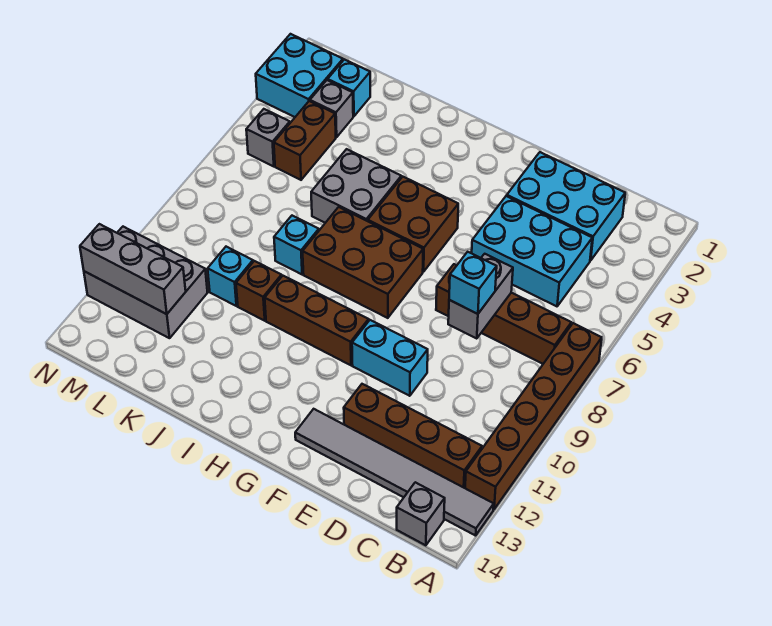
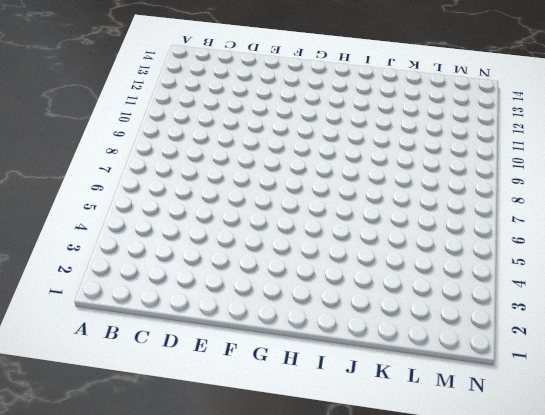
none -> brown brick A7:A12 level 1
none -> grey tile A13:F13 level 1
none -> brown brick B7:E7 level 1

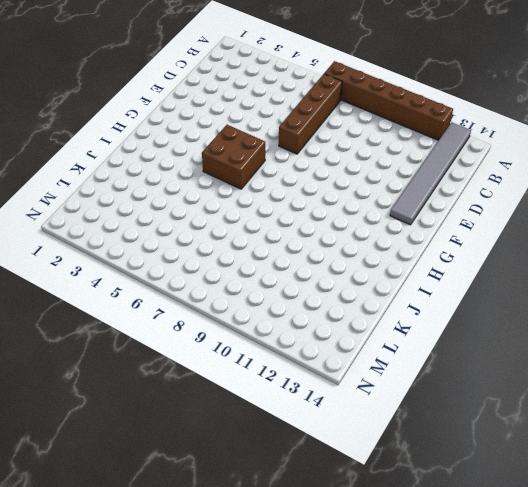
none -> brown brick B12:E12 level 1
none -> grey brick B14 level 1
none -> cyan brick C2:E3 level 1

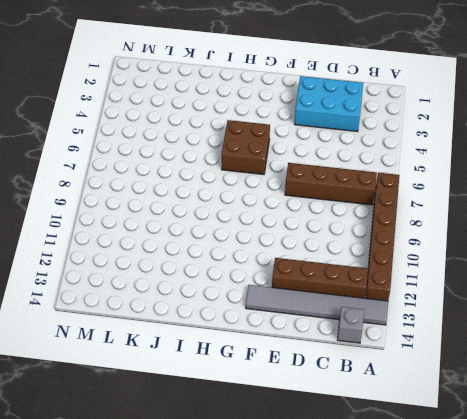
none -> cyan brick C4:E5 level 1
none -> cyan brick E10:F10 level 1
none -> brown brick G7:I8 level 1

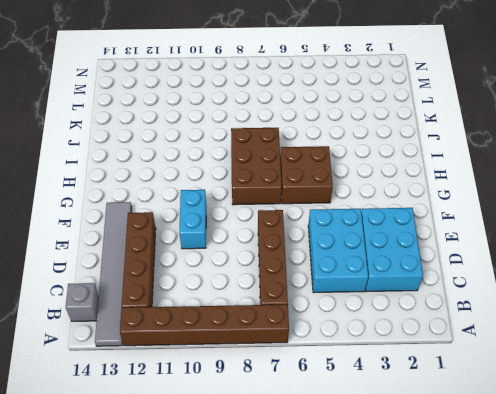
none -> brown brick G10:I10 level 1
none -> grey brick I5:J6 level 1
none -> cyan brick J8 level 1

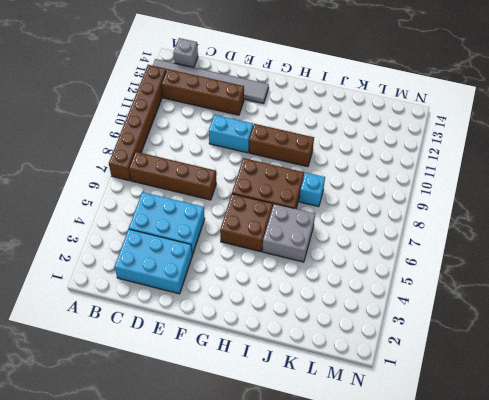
none -> brown brick J10 level 1
none -> cyan brick K10 level 1
none -> cyan brick L2 level 1

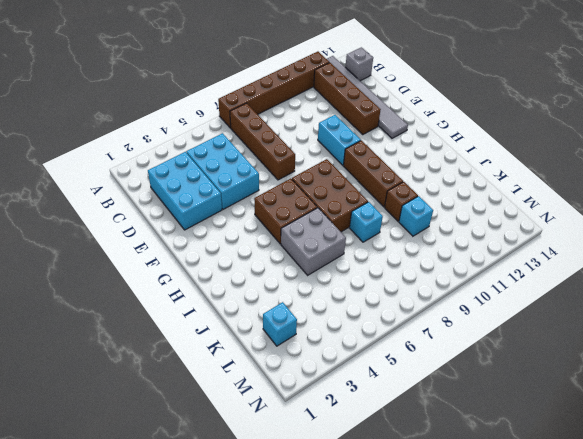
none -> grey brick L3 level 1
none -> brown brick L4:L5 level 1
none -> grey brick L11:N12 level 1

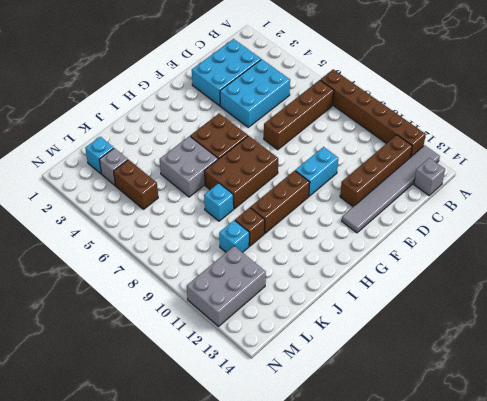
none -> cyan brick M2:N3 level 1
none -> grey brick M5 level 1
none -> grey brick D7:D8 level 2

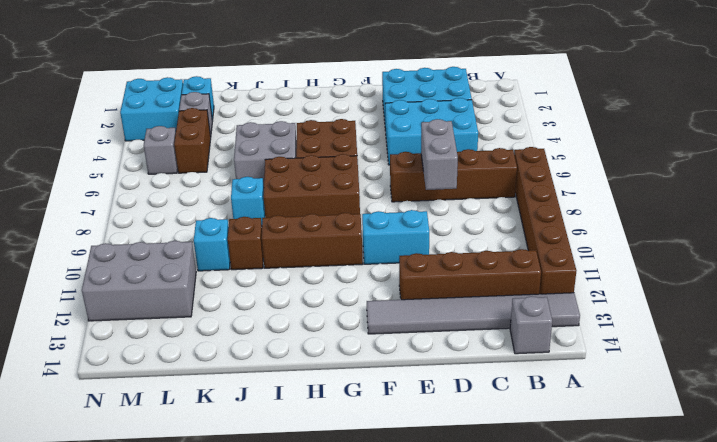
none -> grey brick L12:N12 level 2
none -> cyan brick D8 level 3

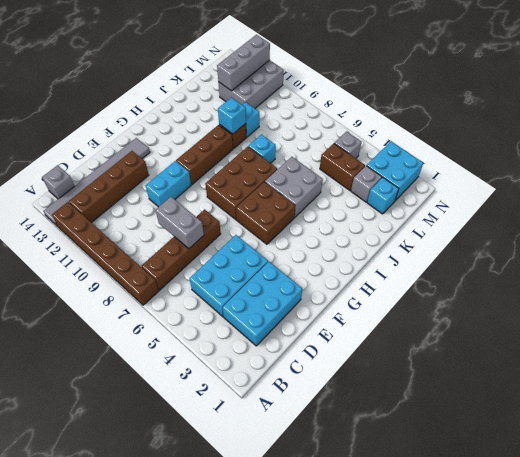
cyan brick J10 level 2 -> cyan brick D8 level 3

